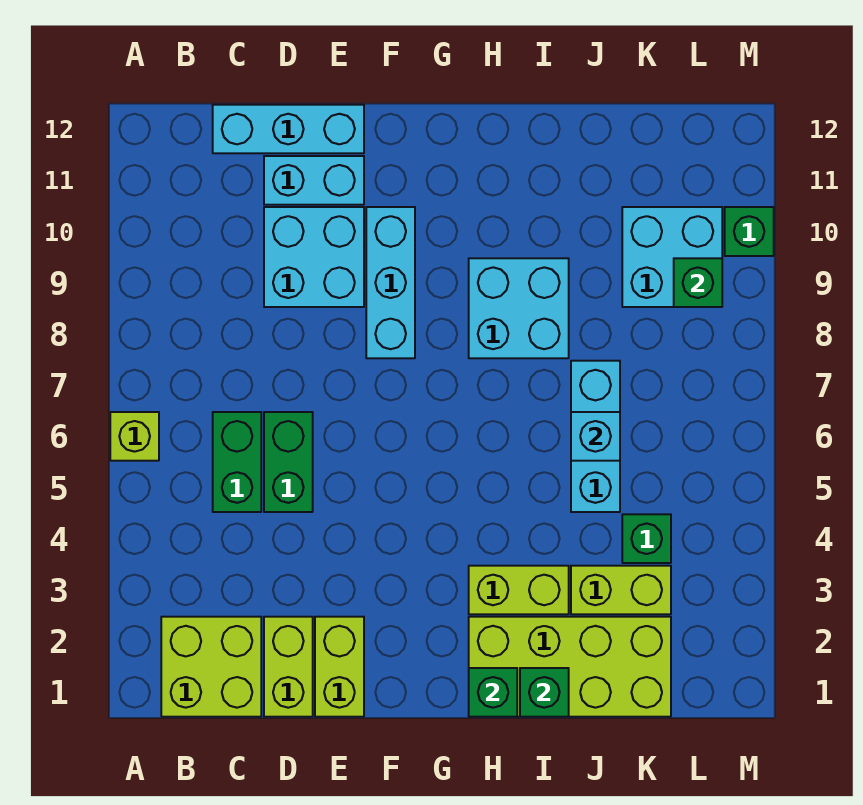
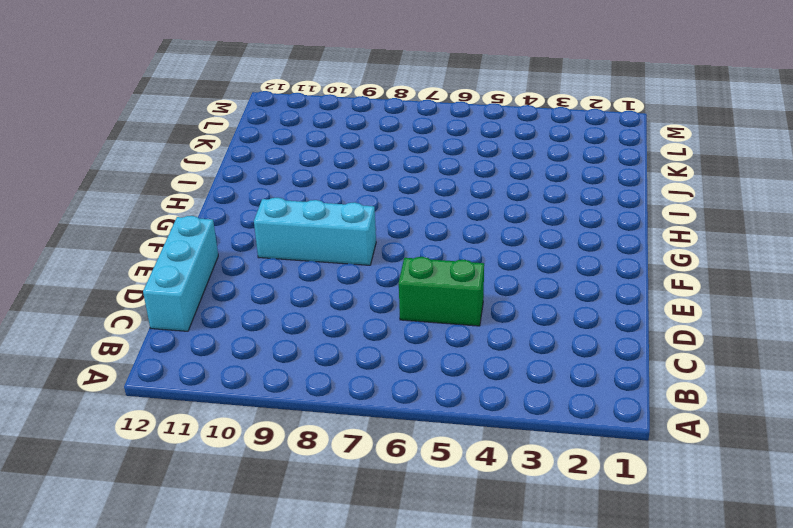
none -> lime brick A6 level 1
none -> lime brick B1:C2 level 1
none -> green brick C5:C6 level 1

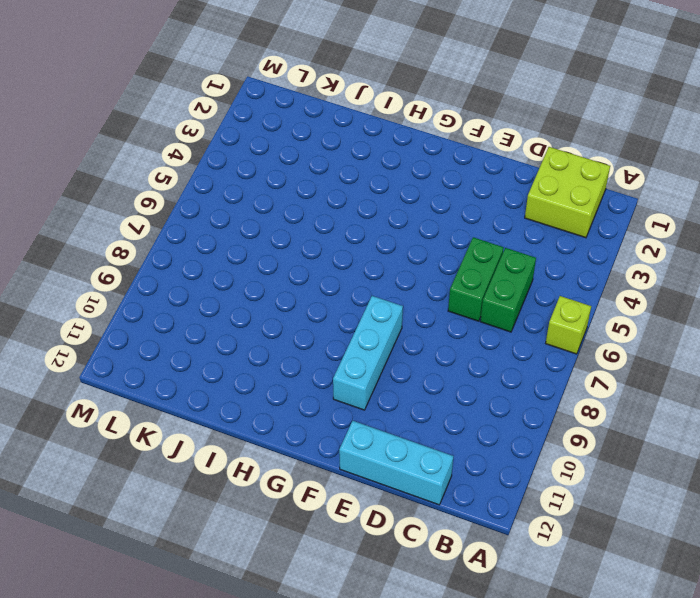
none -> lime brick D1:D2 level 1
none -> cyan brick D9:E10 level 1
none -> cyan brick D11:E11 level 1

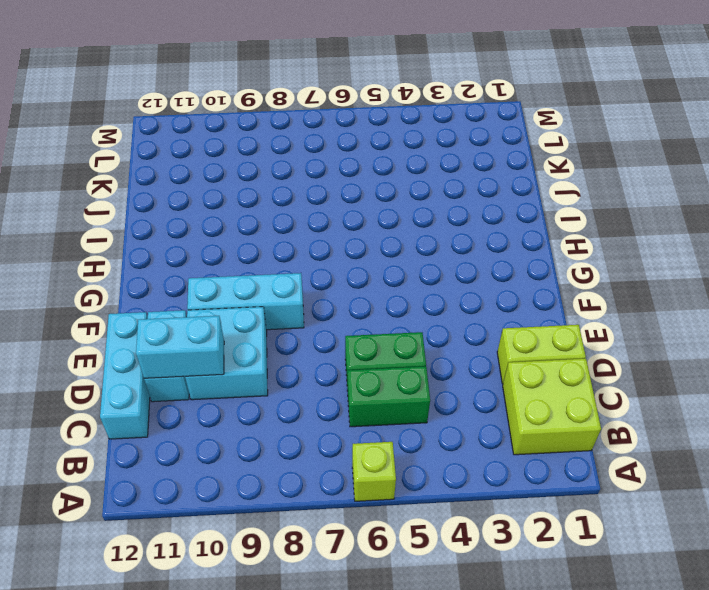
cyan brick D10:D11 level 2 -> none
none -> lime brick E1:E2 level 1
none -> lime brick H1:K2 level 1
none -> lime brick H3:I3 level 1

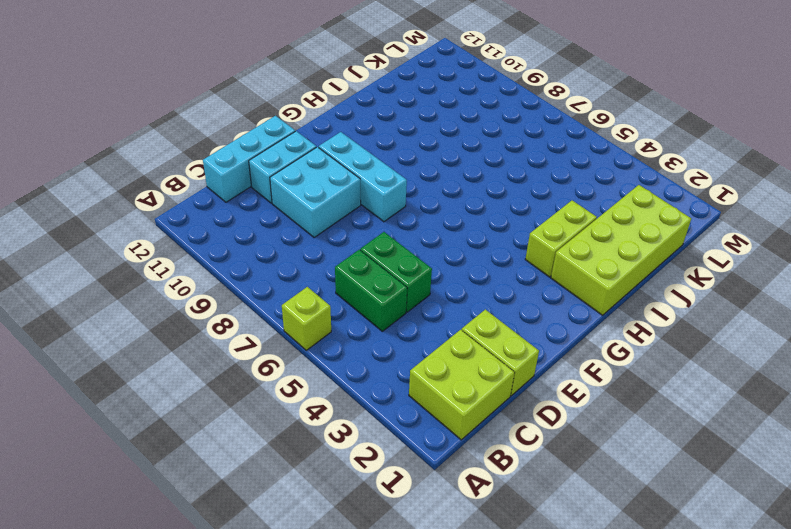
none -> lime brick E1:E2 level 1
none -> cyan brick H8:I9 level 1
none -> lime brick J3:K3 level 1

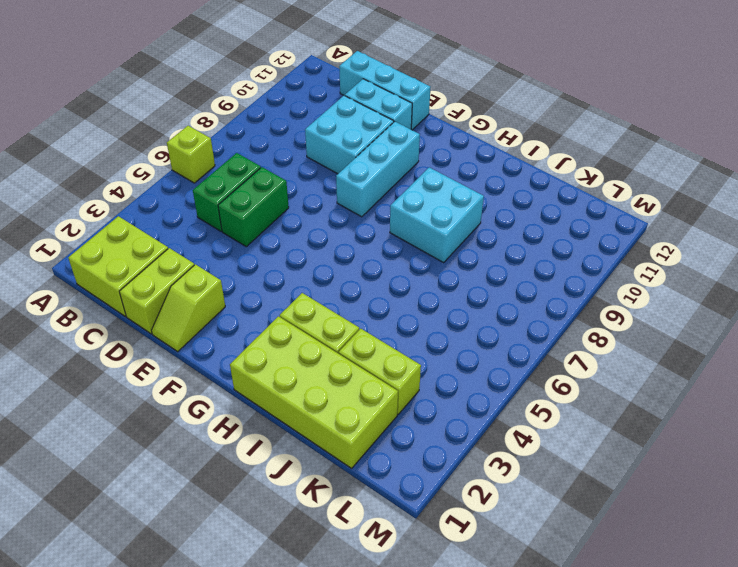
lime slope E1:E2 level 1 top 2 -> lime brick E1:E2 level 1
none -> cyan brick J5:J7 level 1
none -> green brick K4 level 1
none -> cyan brick K9:L10 level 1

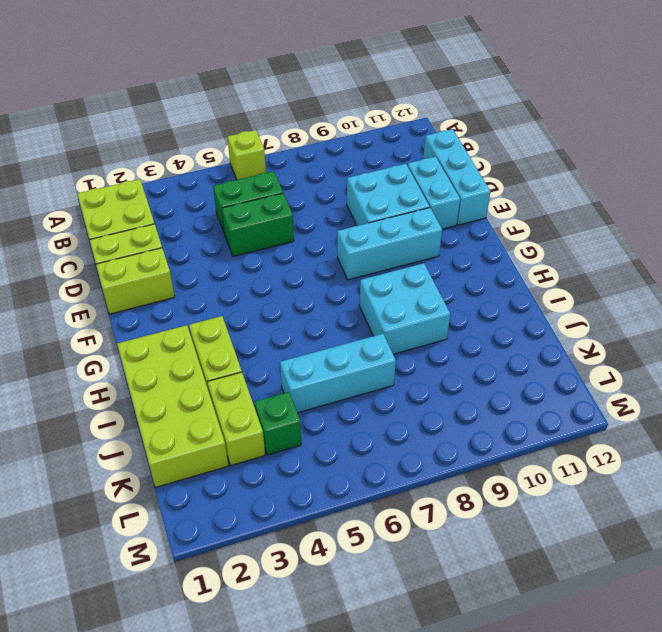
none -> cyan brick K9:L10 level 1
none -> green brick M10 level 1
none -> green brick H1 level 2

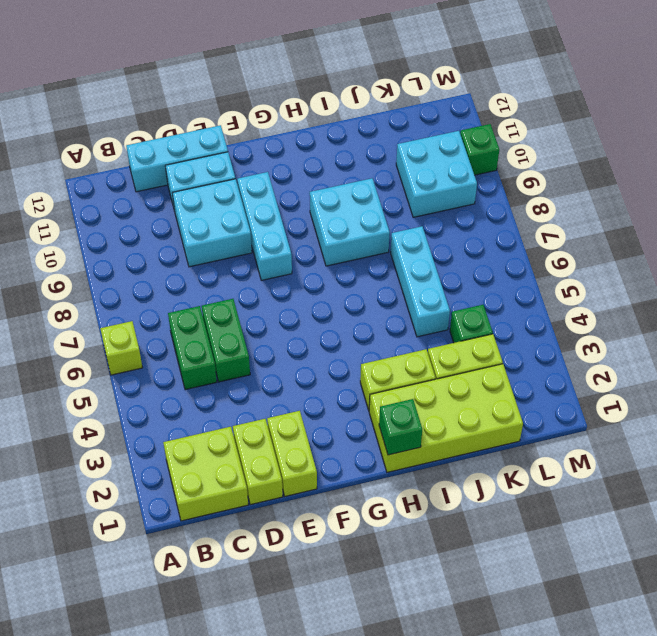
none -> green brick I1 level 2
none -> cyan brick J6 level 2
none -> green brick L9 level 2

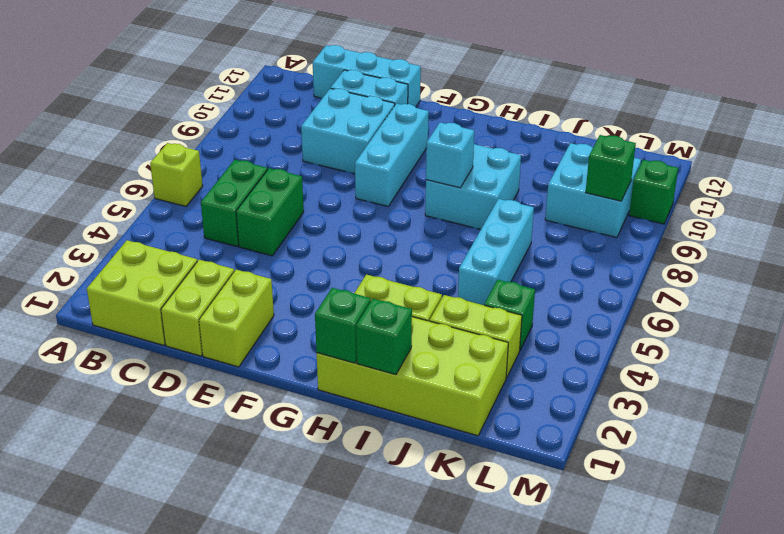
cyan brick H8 level 2 -> cyan brick J6 level 2

